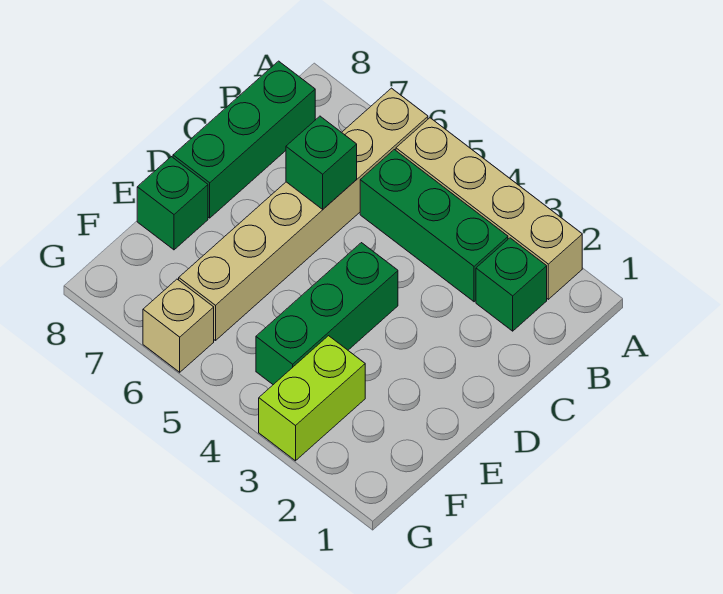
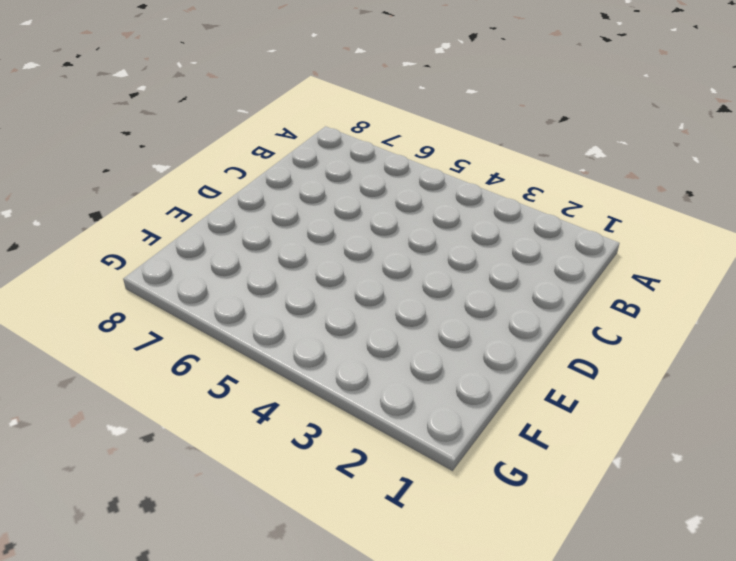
none -> tan brick A2:A5 level 1
none -> tan brick A6:F6 level 1

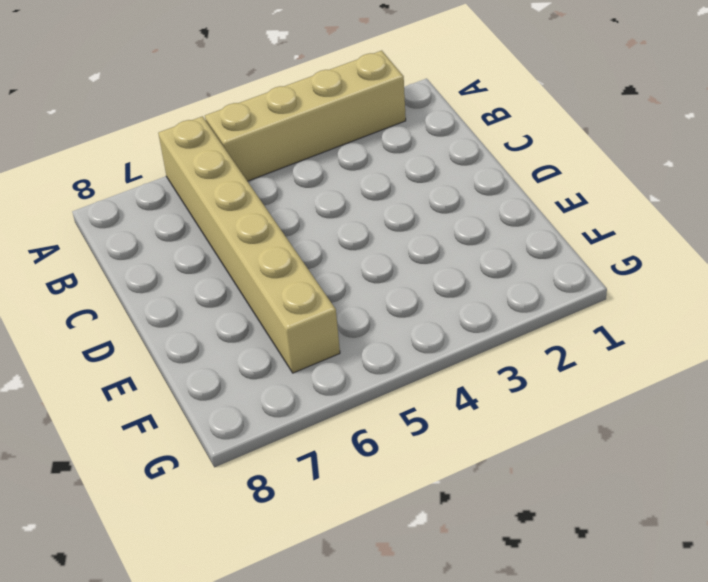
none -> green brick B2 level 1
none -> green brick B3:B5 level 1

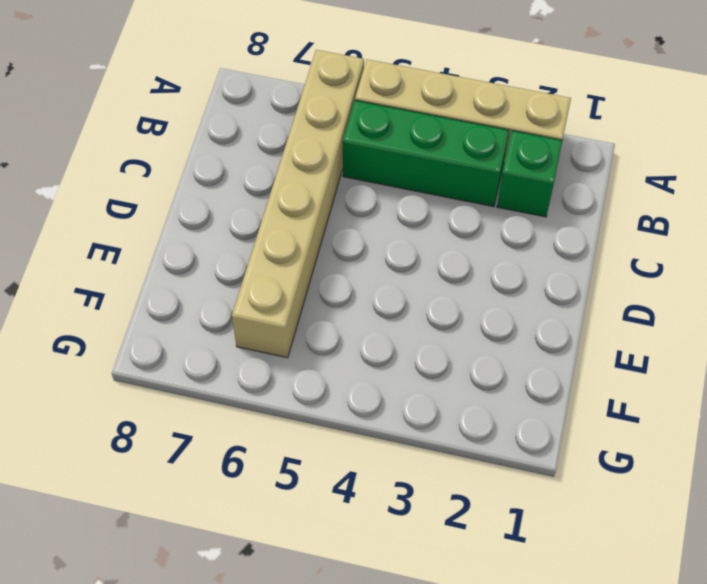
none -> green brick B8:D8 level 1
none -> green brick D4:F4 level 1

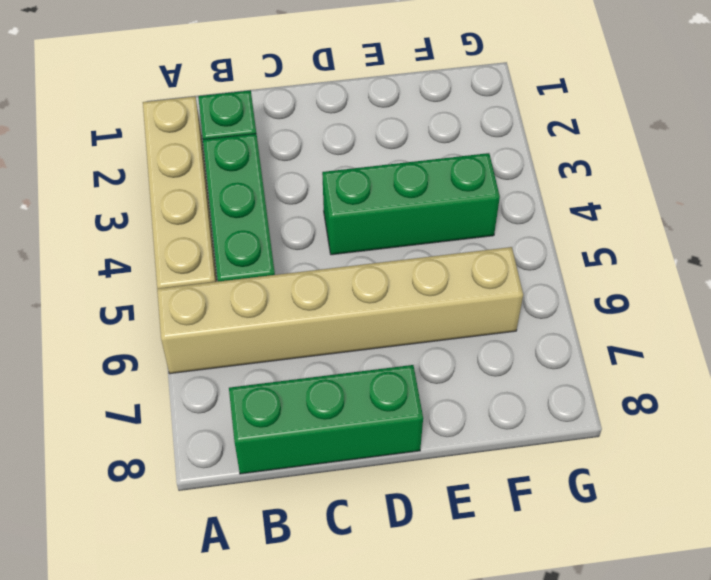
none -> green brick E8 level 1
none -> lime brick F3:G3 level 1

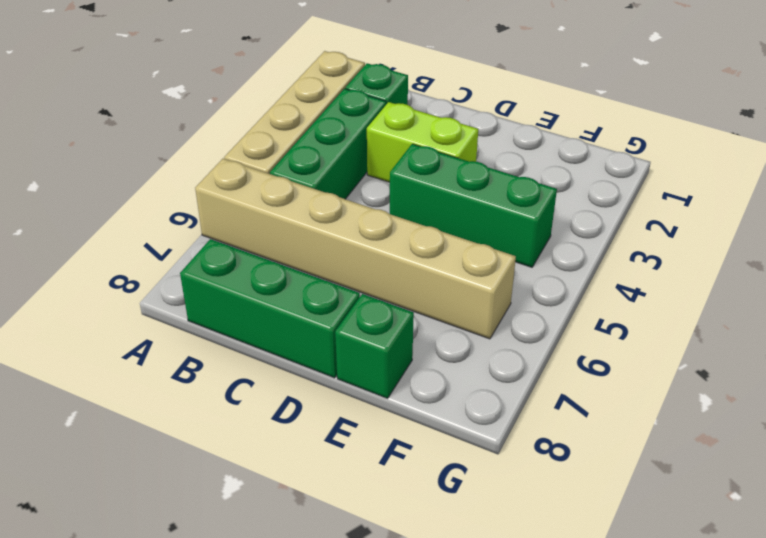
lime brick C3:D3 level 1 -> lime brick F3:G3 level 1
none -> tan brick G6 level 1
none -> green brick C6 level 2

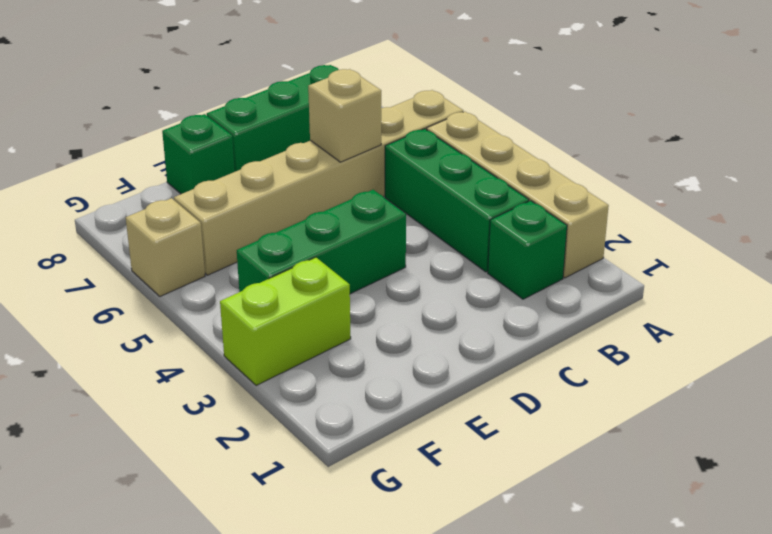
tan brick C6 level 2 -> green brick C6 level 2

